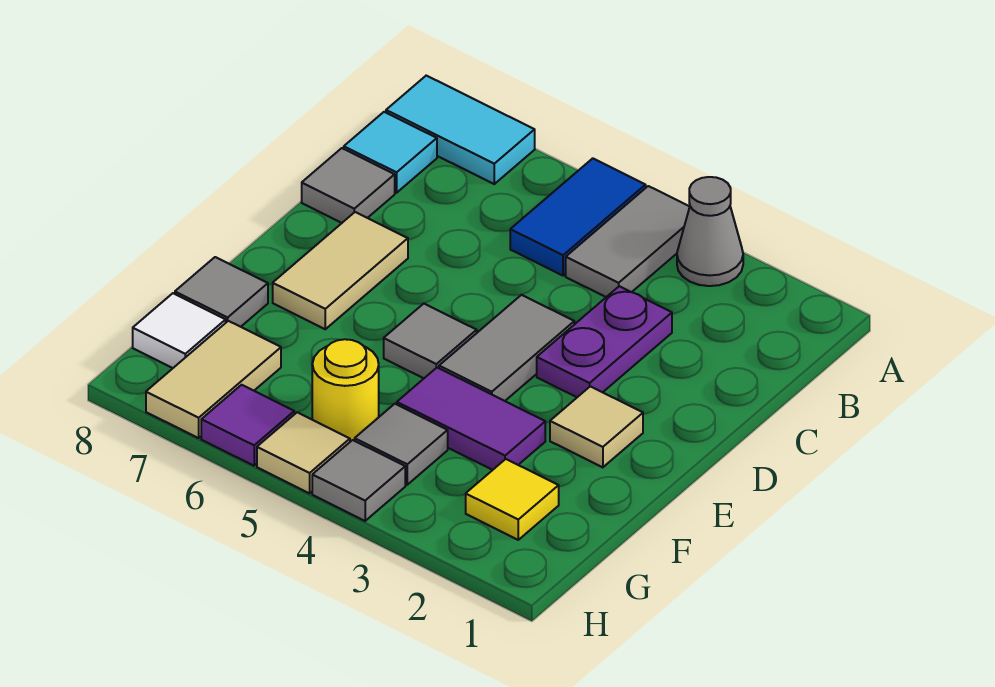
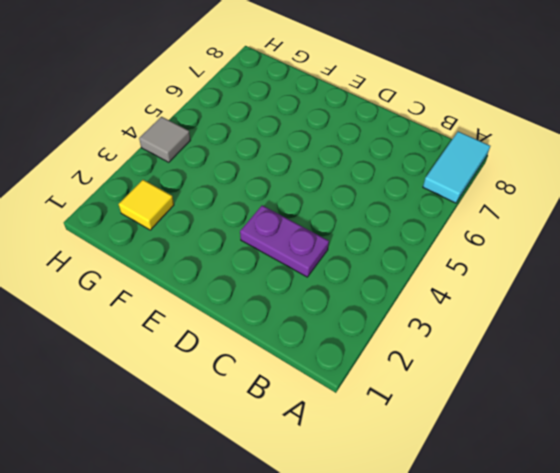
none -> grey cone A3 level 1
none -> grey tile A4:B4 level 1
none -> blue tile A5:B5 level 1

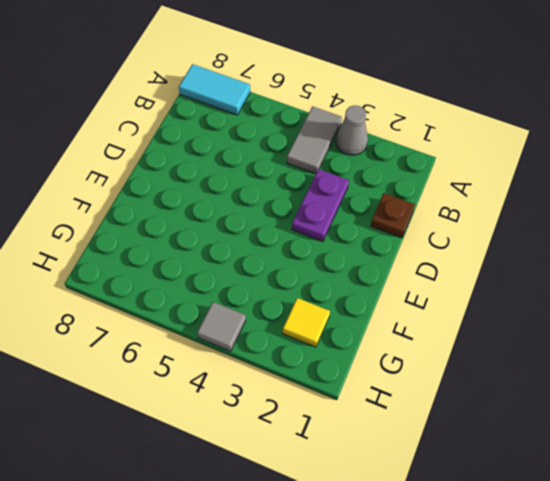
brown plate C1 level 1 -> none
none -> blue tile A5:B5 level 1
none -> cyan tile B8 level 1
none -> grey tile C8 level 1

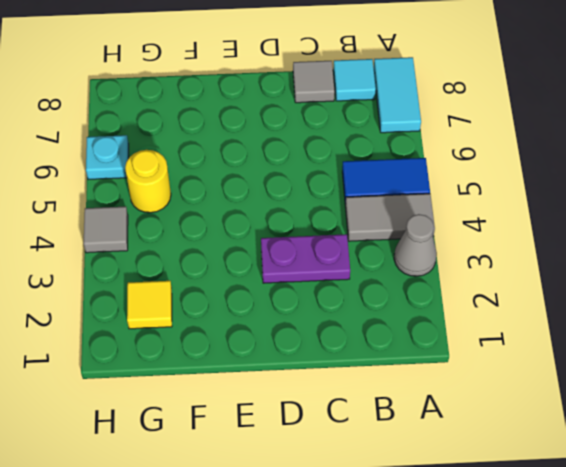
cyan plate H6 level 1 -> purple tile H6 level 1
none -> grey tile D4:E4 level 1
none -> tan tile D7:E7 level 1
none -> tan tile E2 level 1

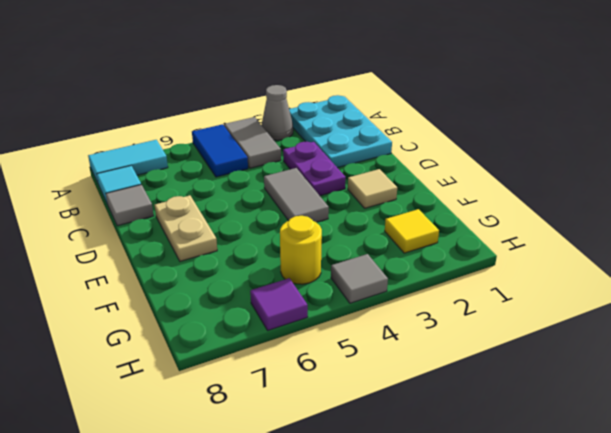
cyan plate A1:C2 level 1 -> none
tan plate D7:E7 level 1 -> tan tile D7:E7 level 1
none -> grey tile E5 level 1
none -> purple tile F3:F4 level 1
none -> grey tile F8 level 1

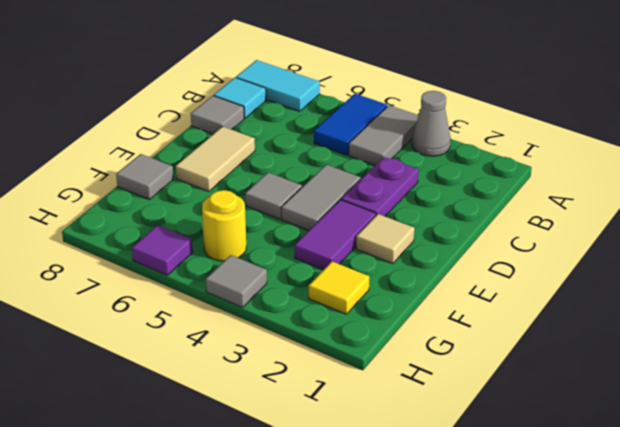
purple tile E3:F3 level 1 -> purple tile F3:F4 level 1
none -> grey tile G4 level 1
none -> tan tile G7:H7 level 1
none -> white tile G8 level 1

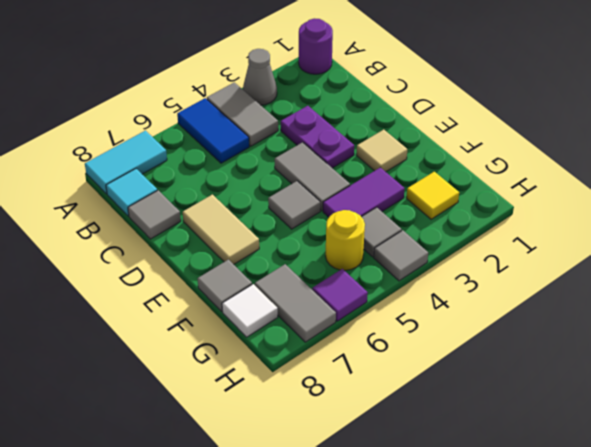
purple round brick A1 level 1 -> none
grey tile G7:H7 level 1 -> tan tile G7:H7 level 1
none -> tan tile H5 level 1

